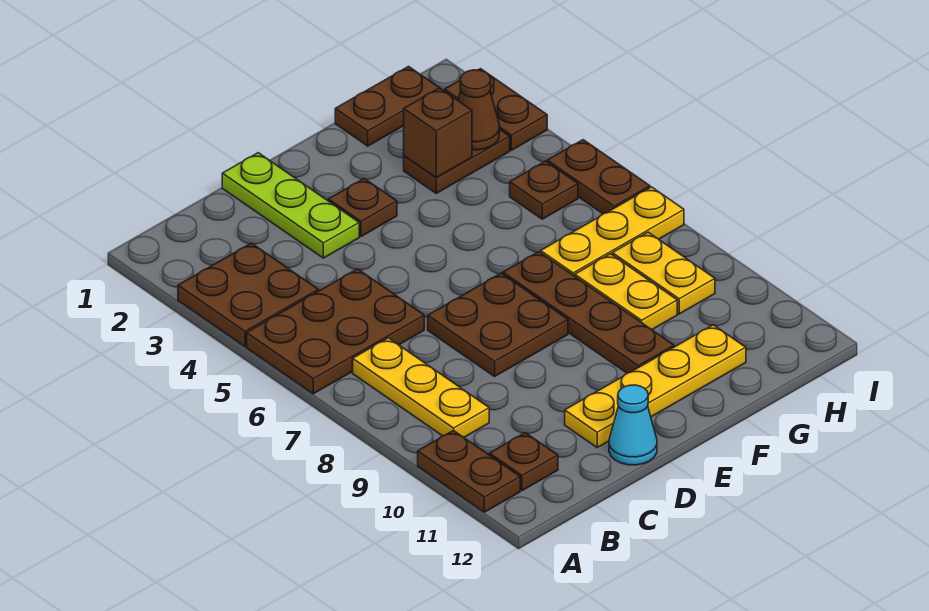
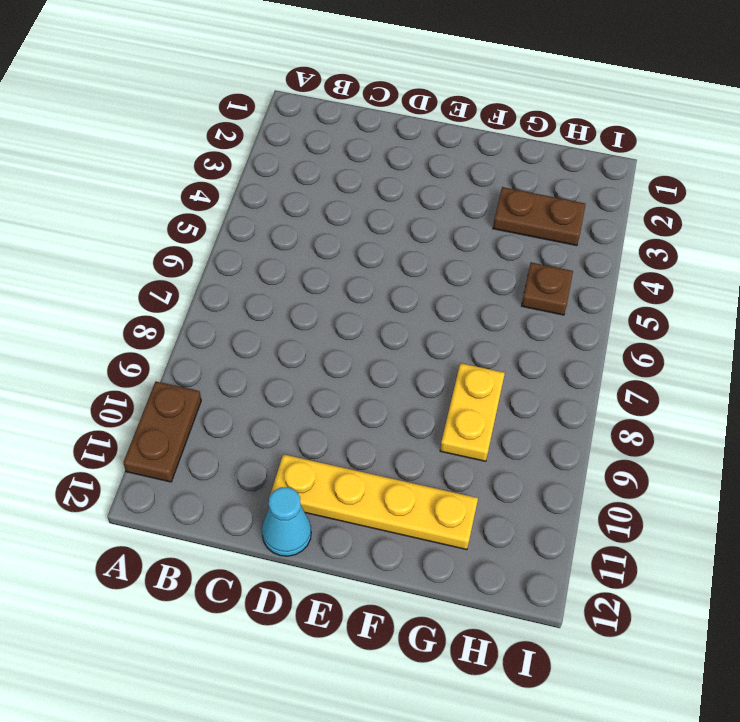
none -> brown plate A3:B4 level 1
none -> brown plate A5:C6 level 1
none -> yellow plate B7:B9 level 1

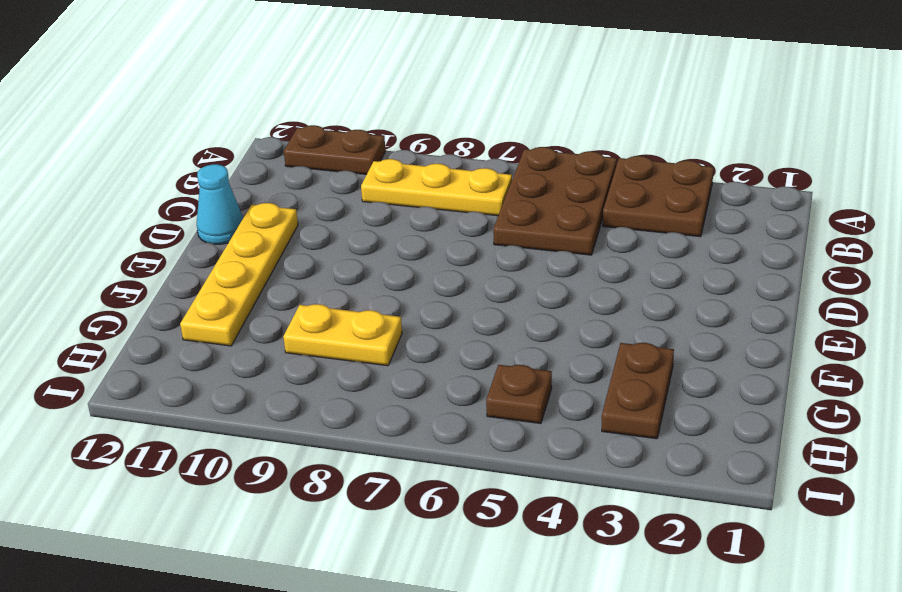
none -> brown plate B11 level 1
none -> lime plate D1:D3 level 1
none -> brown plate D7:E8 level 1

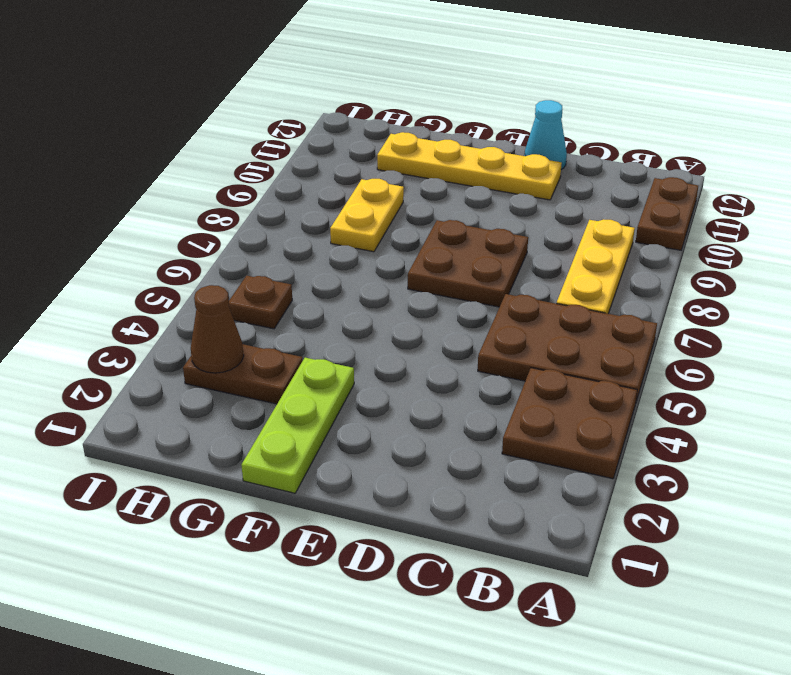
lime plate F1:F3 level 1 -> lime plate D1:D3 level 1
none -> brown plate B11 level 1
none -> brown plate E3 level 1
none -> brown plate F7:F10 level 1

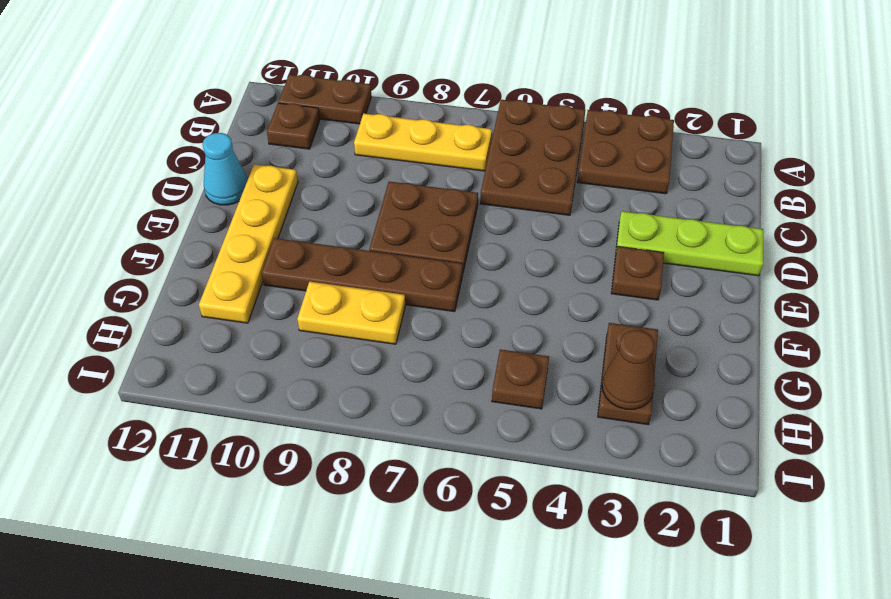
none -> brown plate G1:H1 level 1
none -> yellow plate G7:I7 level 1
none -> yellow plate H8:H9 level 1

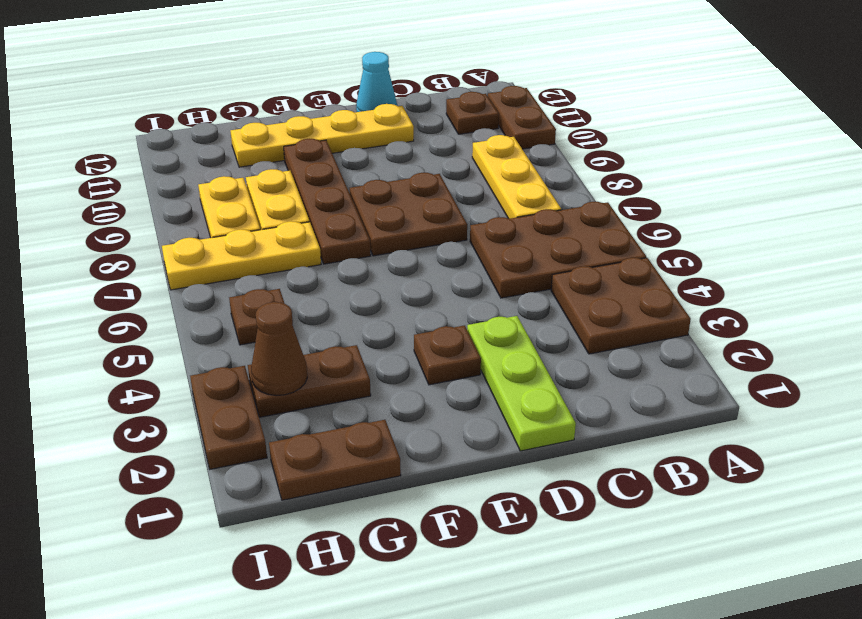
none -> brown plate I5:I6 level 1
none -> brown brick G3 level 2

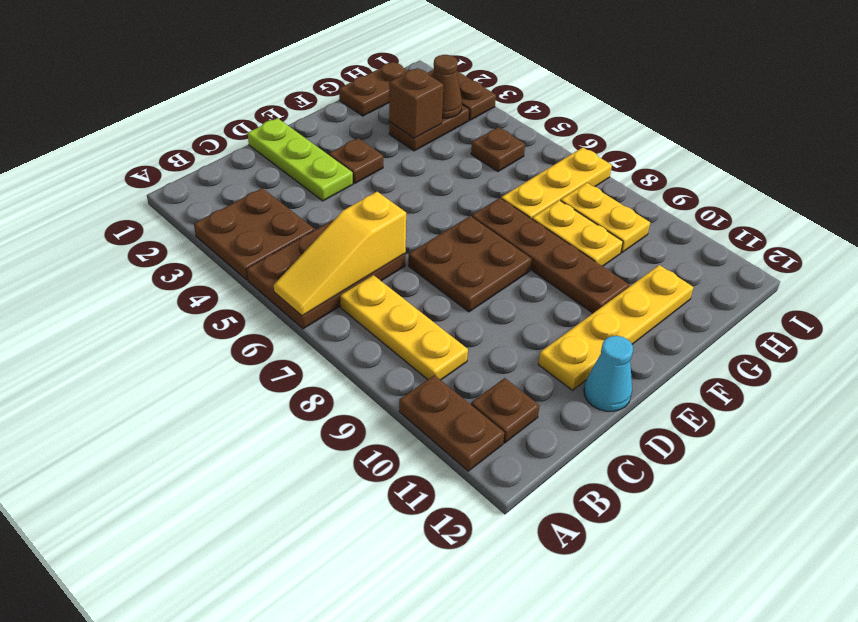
yellow slope A6:C6 level 2 top C -> none
none -> brown plate I5:I6 level 1

